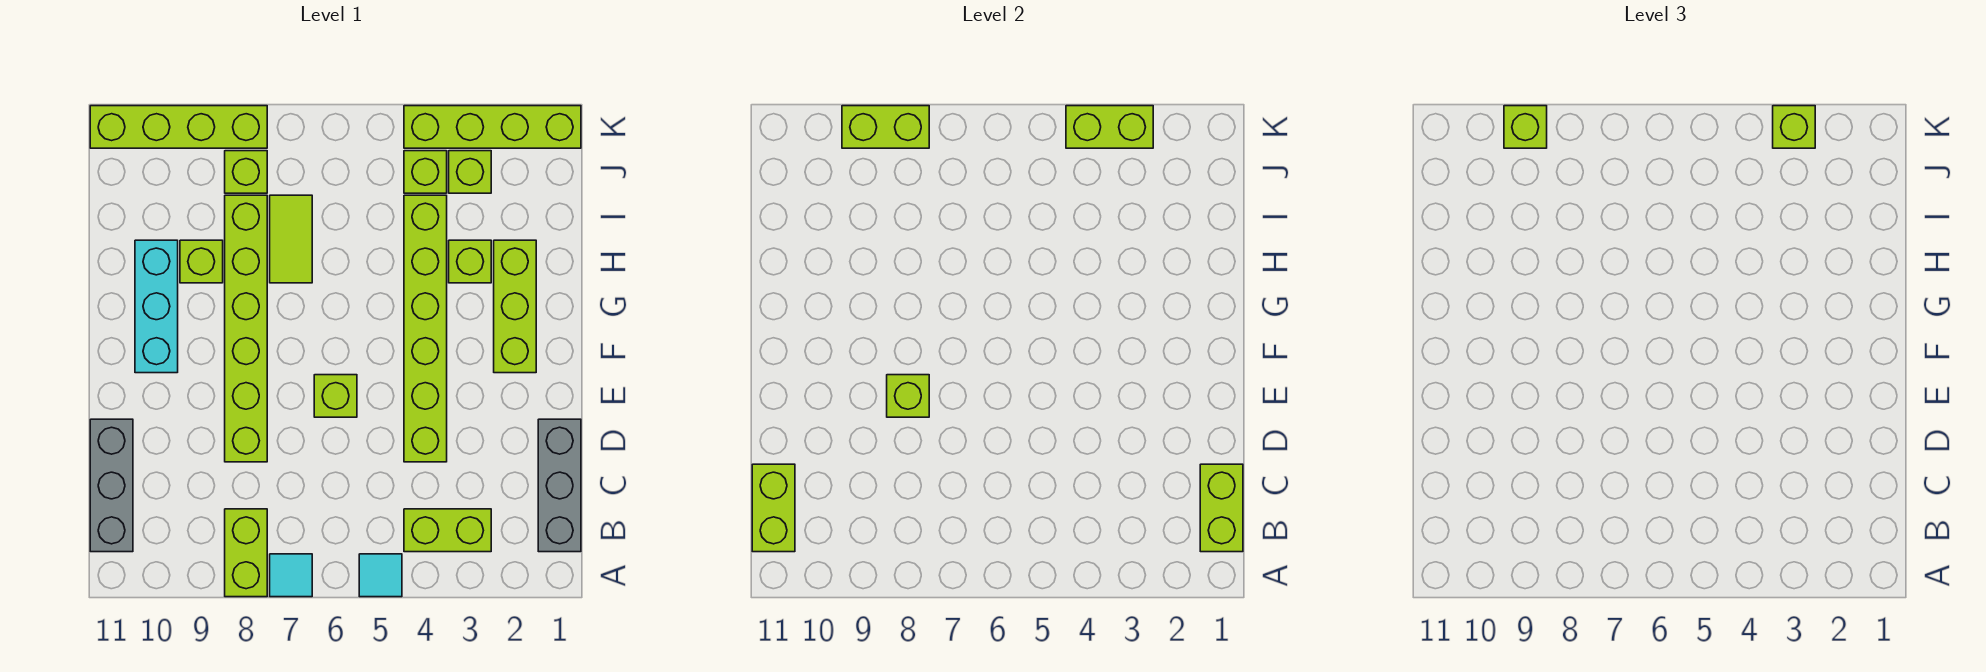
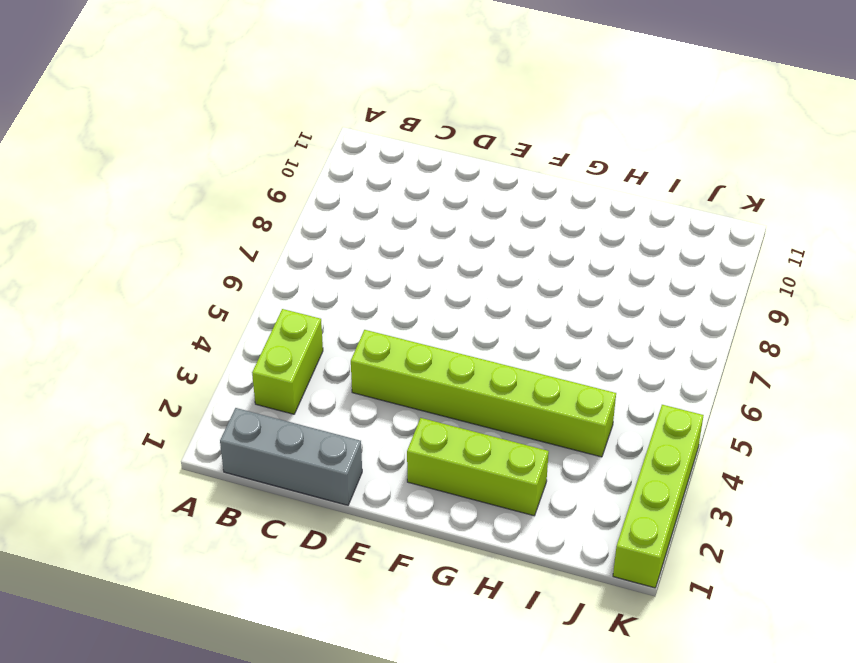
none -> cyan tile A5 level 1
none -> cyan tile A7 level 1
none -> lime brick A8:B8 level 1

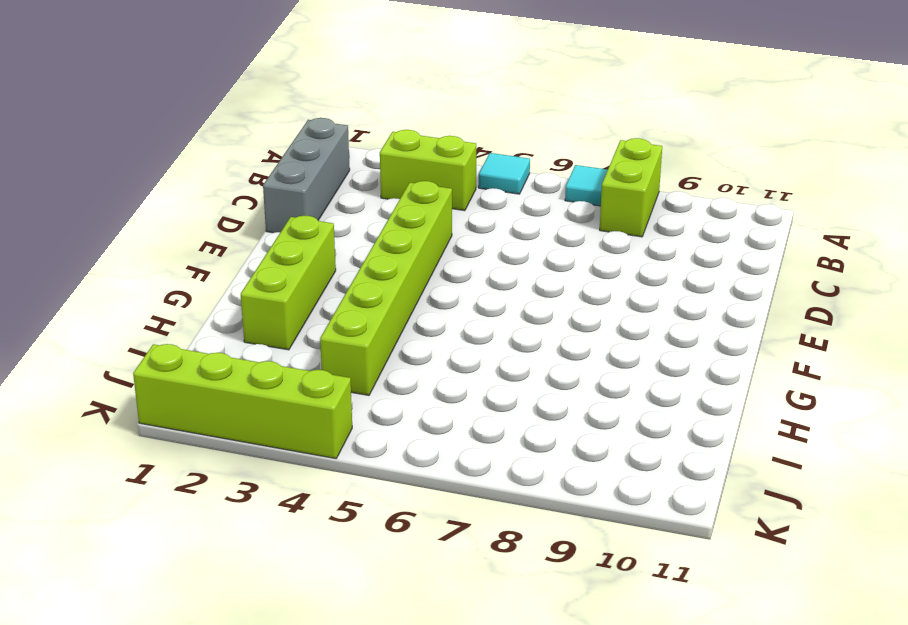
none -> grey brick B11:D11 level 1
none -> lime brick D8:I8 level 1
none -> lime brick E6 level 1

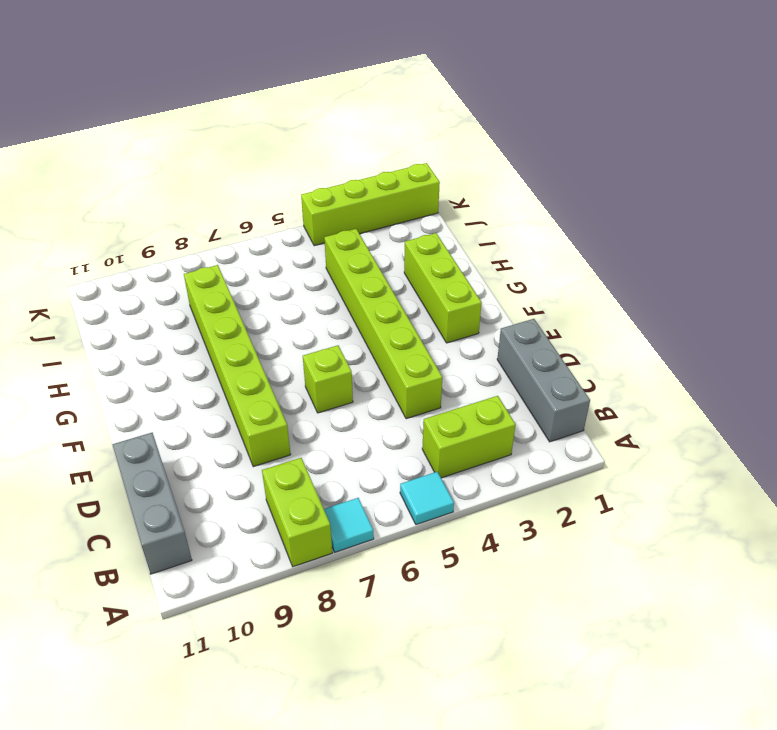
none -> cyan brick F10:H10 level 1
none -> lime brick H3 level 1
none -> lime tile H7:I7 level 1

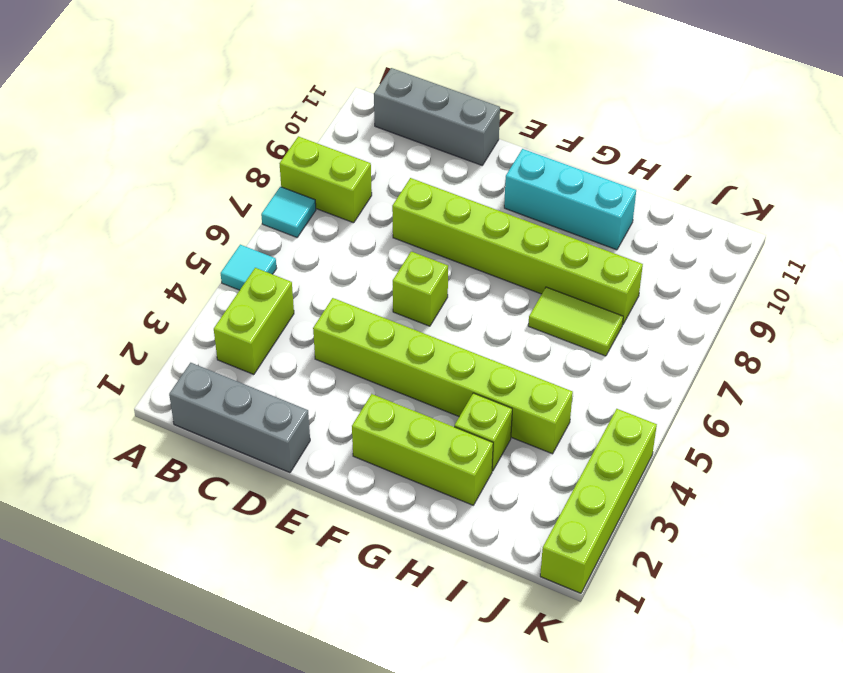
none -> lime brick H9 level 1
none -> lime brick J3 level 1
none -> lime brick J4 level 1

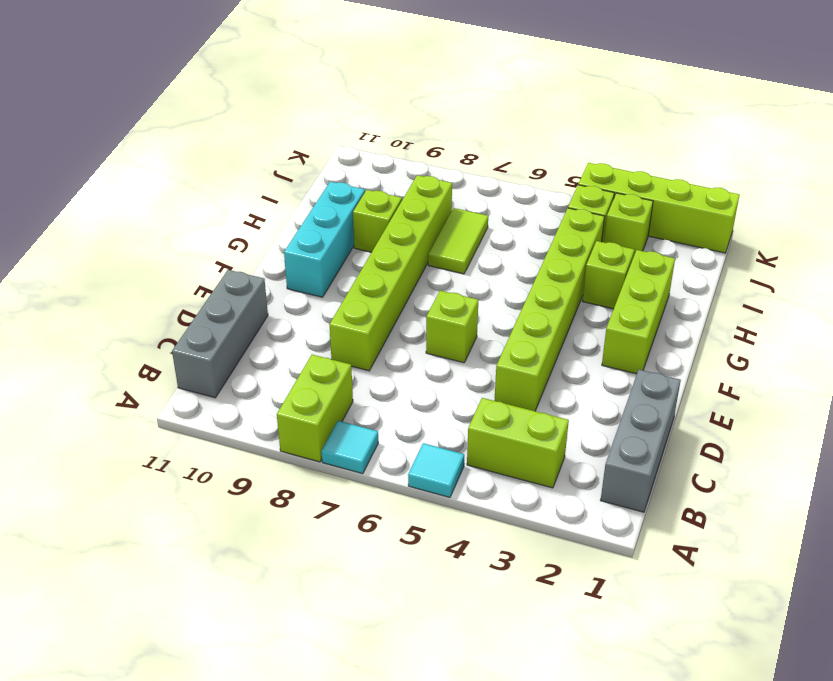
none -> lime brick J8 level 1
none -> lime brick K8:K11 level 1
none -> lime brick B1:C1 level 2

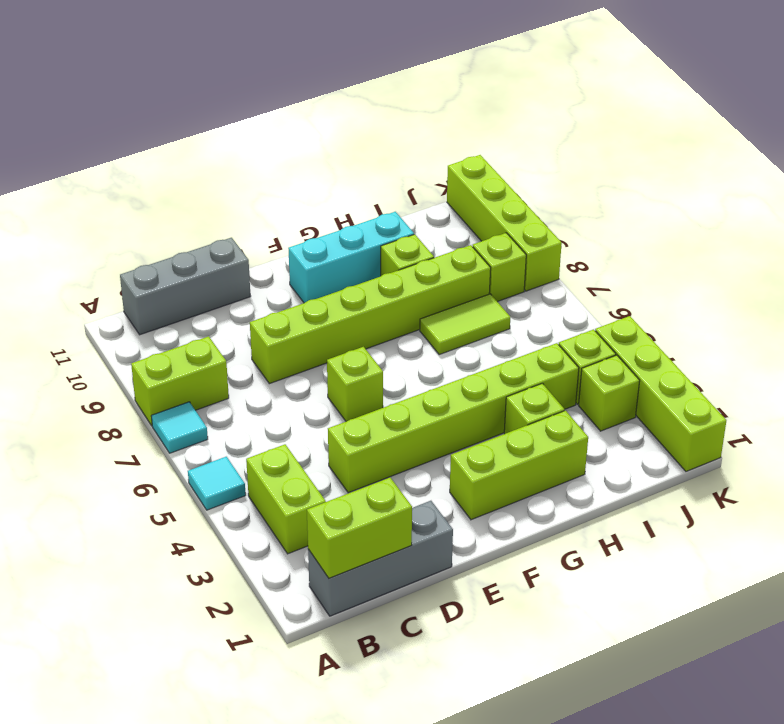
none -> lime brick B11:C11 level 2
none -> lime brick E8 level 2
none -> lime brick K3:K4 level 2

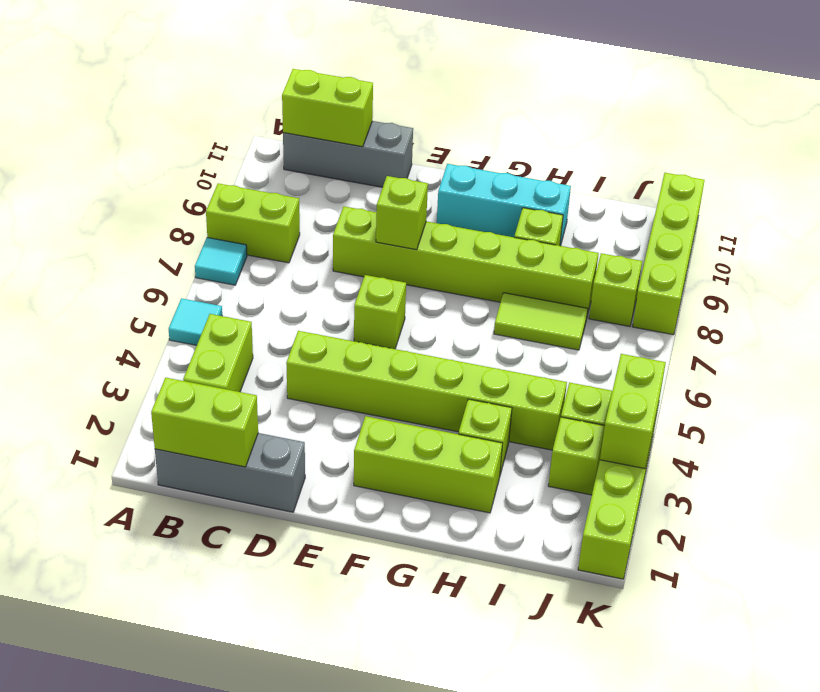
none -> lime brick K8:K9 level 2
none -> lime brick K3 level 3
none -> lime brick K9 level 3

